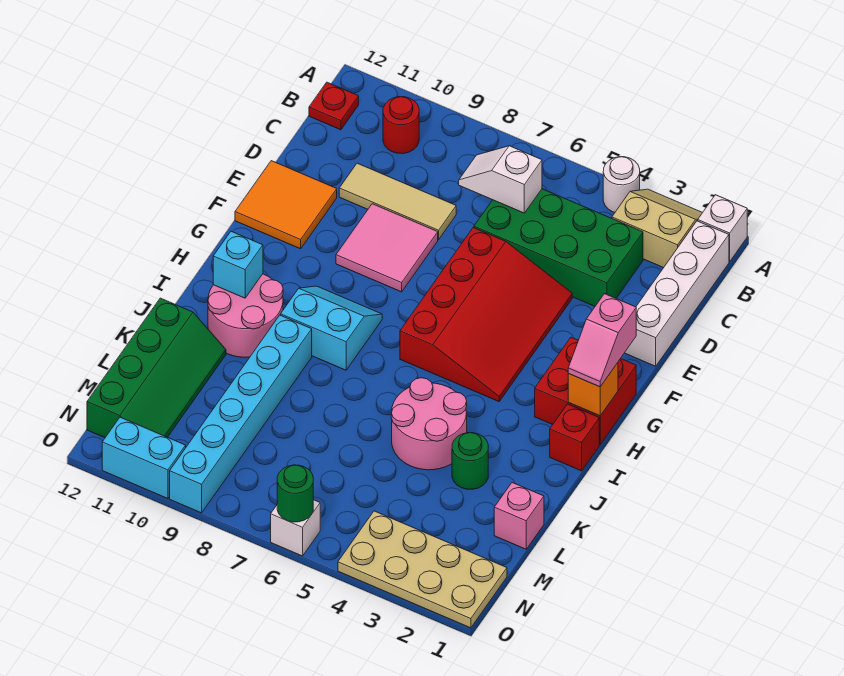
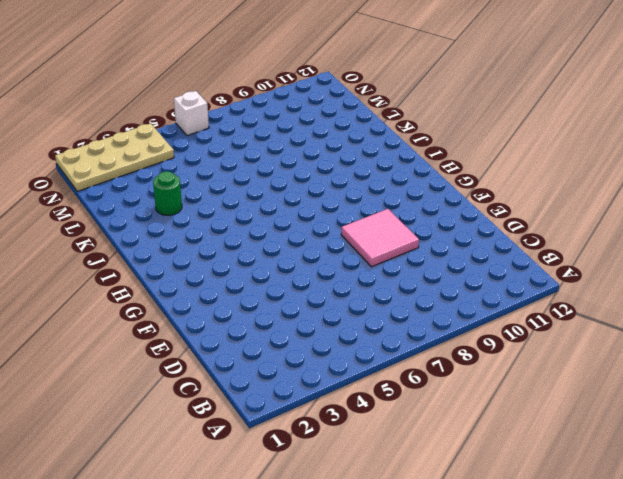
none -> white brick A1 level 1
none -> tan slope A2:B3 level 1 top B
none -> white round brick A4 level 1

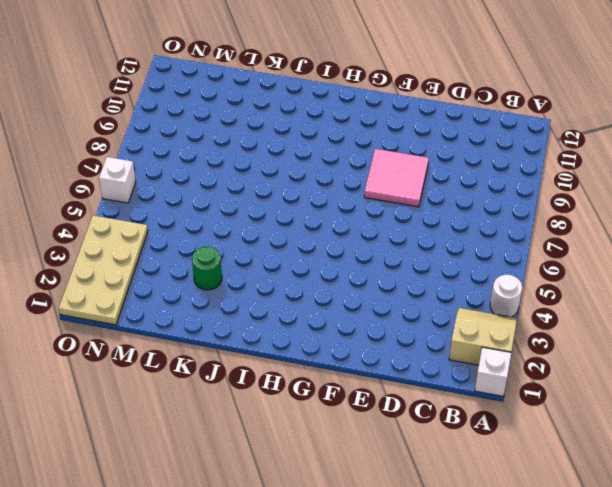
tan slope A2:B3 level 1 top 2 -> tan slope A2:B3 level 1 top B
none -> white brick B1:E1 level 1
none -> red round brick B10 level 1
none -> red plate B12 level 1

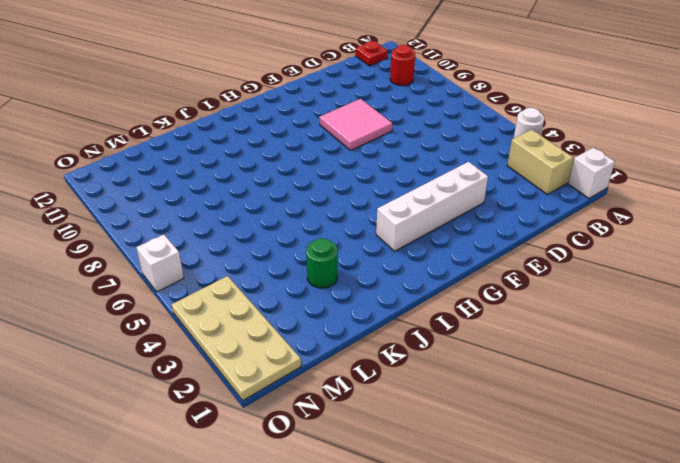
white brick E3:H3 level 1 -> white brick B1:E1 level 1
none -> green brick C3:D6 level 1
none -> tan tile D8:D10 level 1
none -> red slope E4:H6 level 1 top 6

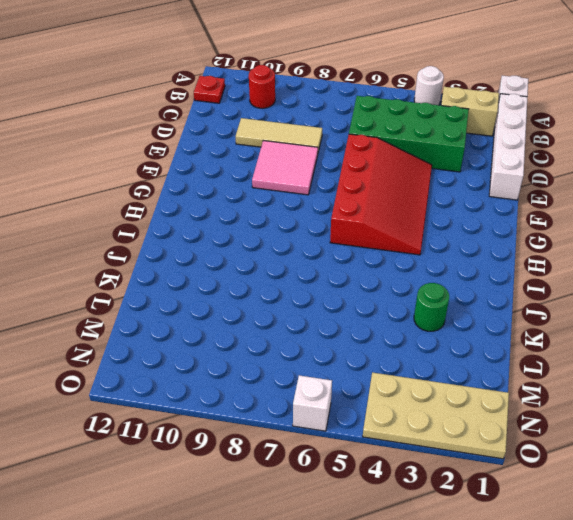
none -> orange tile E11:F12 level 1
none -> red brick G1:H2 level 1
none -> cyan slope H8:I9 level 1 top I

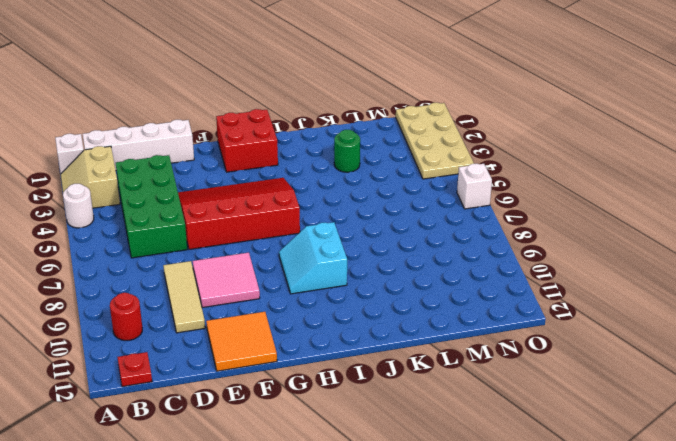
none -> red brick I1 level 1
none -> pink round brick I10:J11 level 1
none -> pink round brick J4:K5 level 1

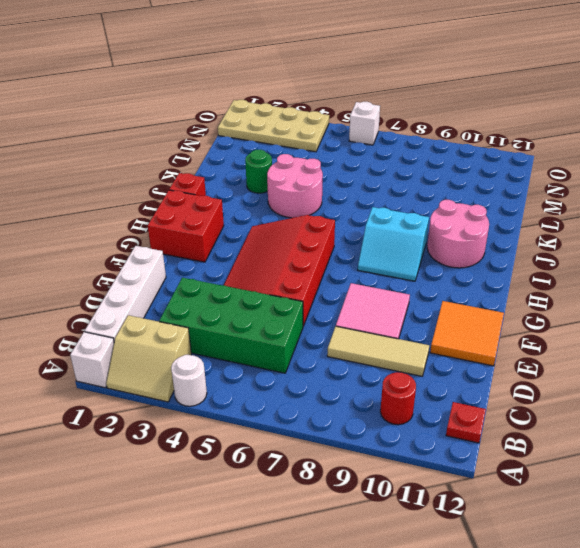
none -> cyan brick J9:O9 level 1
none -> green slope K11:N12 level 1 top 12
none -> pink brick L1 level 1

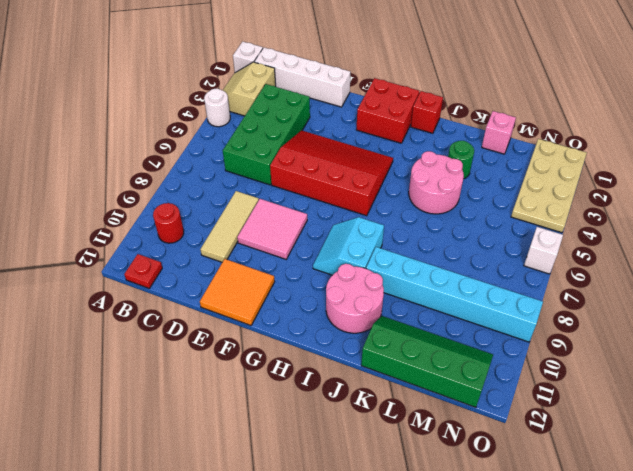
none -> cyan brick O10:O11 level 1
none -> white slope C6:C7 level 2 top 6
none -> orange brick H1 level 2

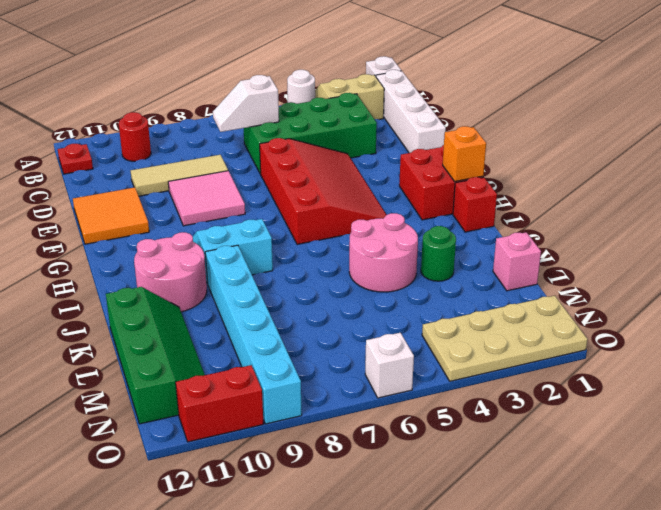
red brick O10:O11 level 1 -> cyan brick O10:O11 level 1
none -> cyan brick I11 level 2
none -> green round brick O6 level 2
none -> pink slope G1:H1 level 3 top G

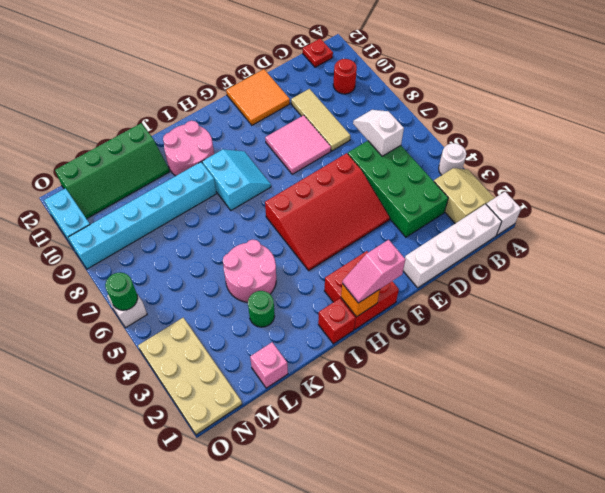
none -> cyan brick I11 level 2

